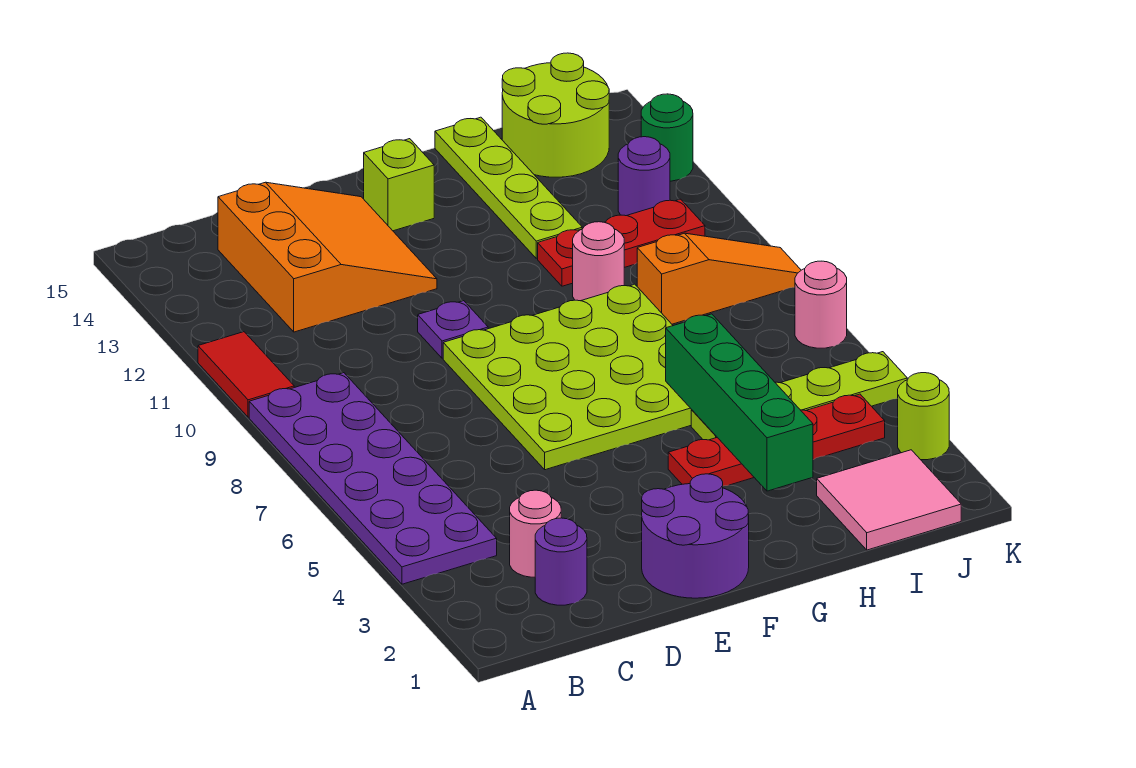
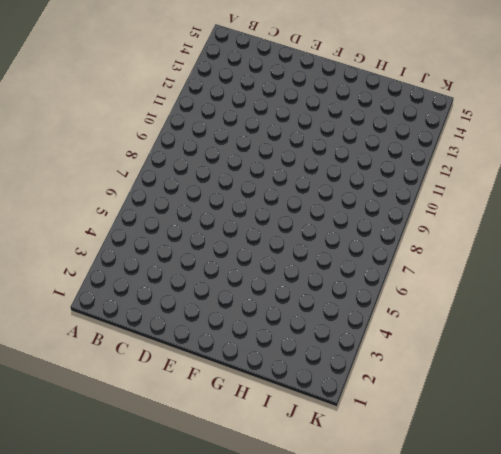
none -> purple plate A4:B9 level 1
none -> red tile A10:A11 level 1
none -> purple round brick C2 level 1

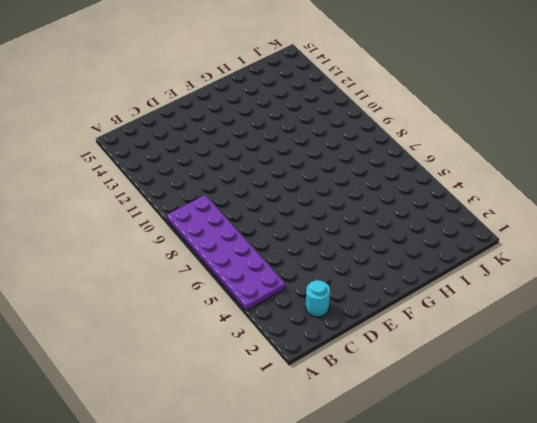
cyan round brick C2 level 1 -> purple round brick C2 level 1
none -> red tile A10:A11 level 1
none -> pink round brick C3 level 1
none -> orange slope C12:E14 level 1 top C

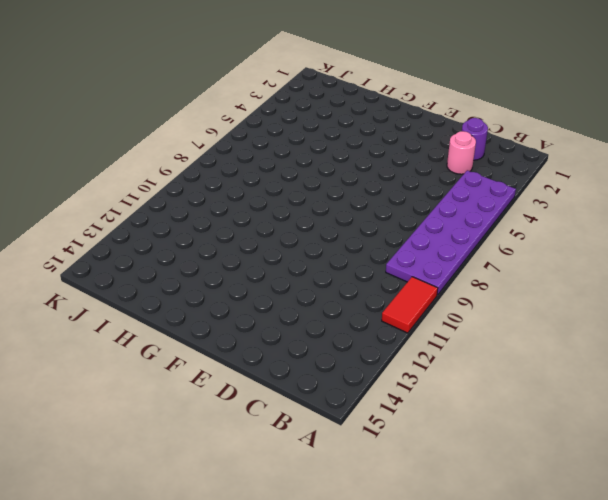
none -> orange slope C12:E14 level 1 top C
none -> purple round brick E1:F2 level 1
none -> lime plate E6:H9 level 1

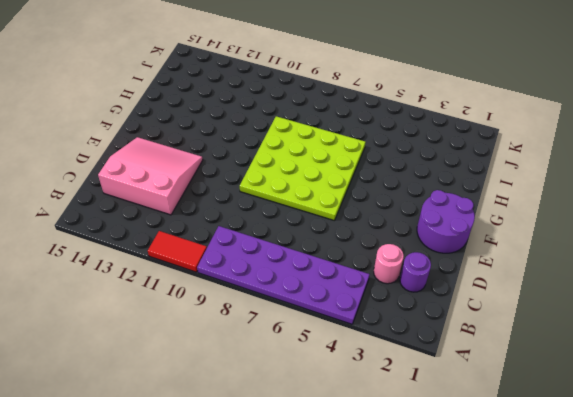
pink slope C12:E14 level 1 top C -> orange slope C12:E14 level 1 top C
none -> purple plate E10 level 1
none -> lime brick F14 level 1
none -> red plate G4:J4 level 1

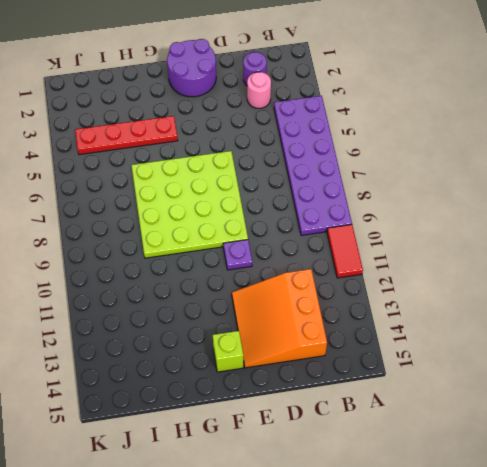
none -> lime plate H5:K5 level 1
none -> pink round brick H10 level 1
none -> red plate H11:J11 level 1

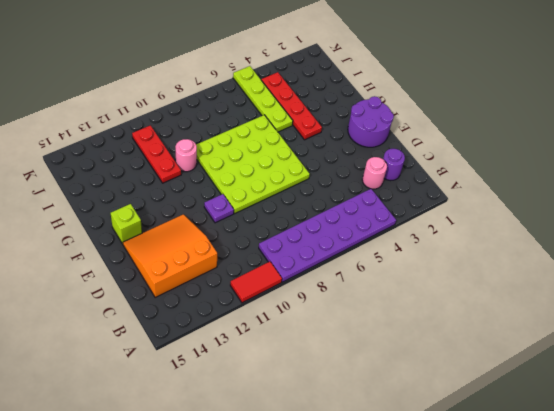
none -> lime plate H12:H15 level 1
none -> pink tile I1:J2 level 1
none -> orange slope I9:K9 level 1 top I

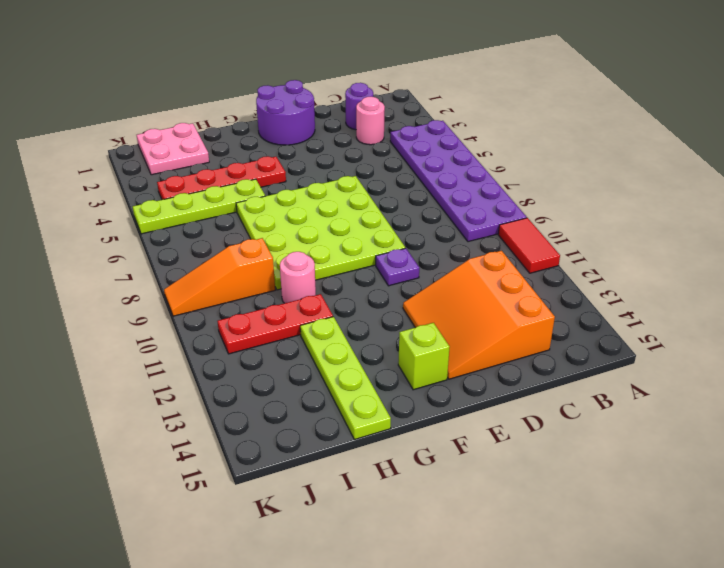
pink plate I1:J2 level 1 -> pink tile I1:J2 level 1
none -> lime round brick I14:J15 level 1
none -> purple round brick J12 level 1
none -> lime round brick K3 level 1

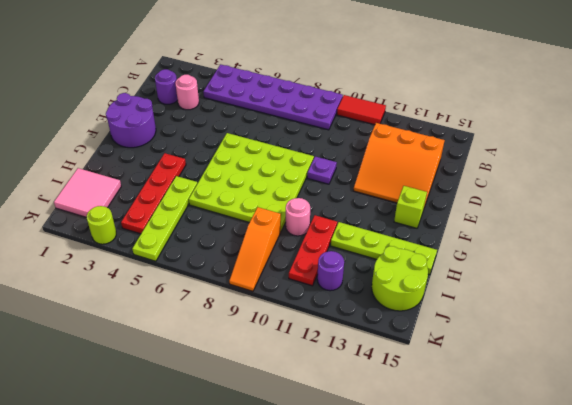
none -> pink round brick K7 level 1
none -> green round brick K13 level 1
none -> green brick H3:H6 level 2

